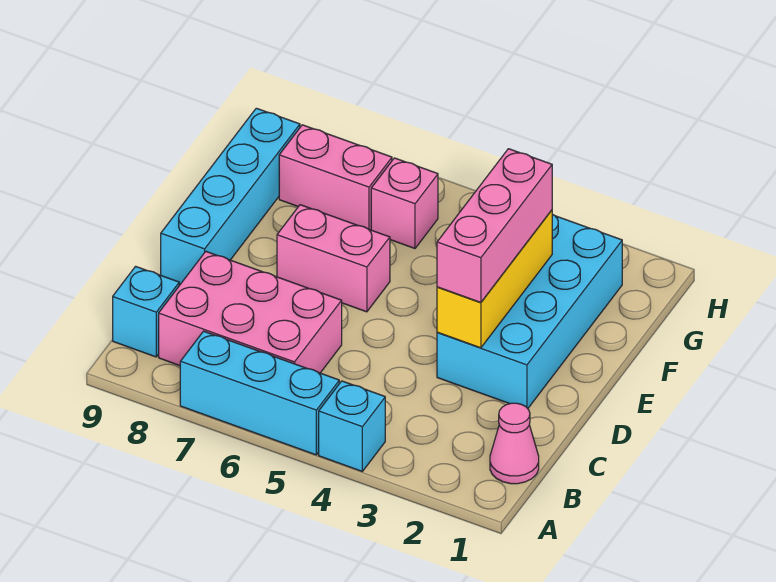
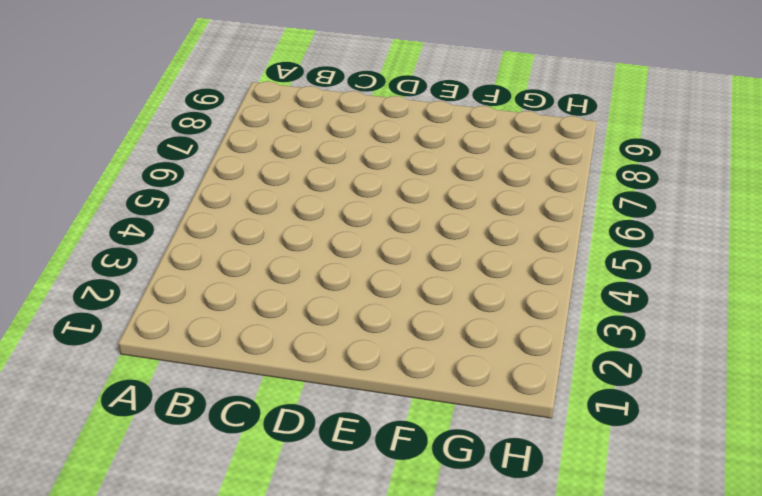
none -> cyan brick A4 level 1
none -> cyan brick A5:A7 level 1
none -> pink cone B1 level 1

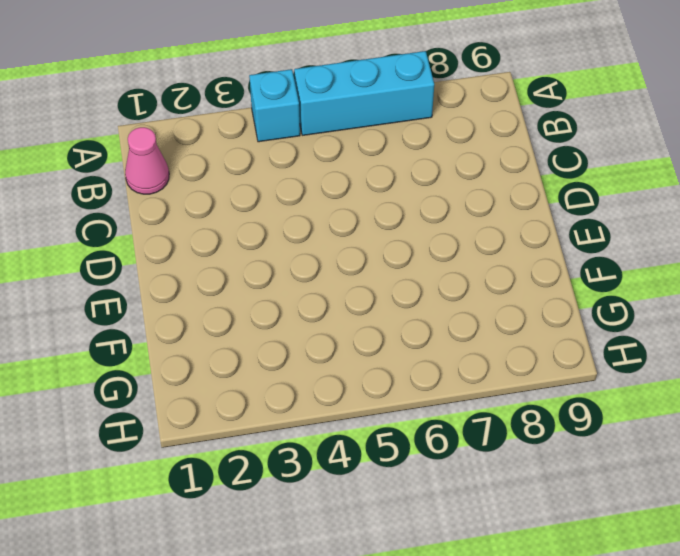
none -> pink brick B6:C8 level 1
none -> cyan brick B9 level 1
none -> cyan brick D2:G3 level 1

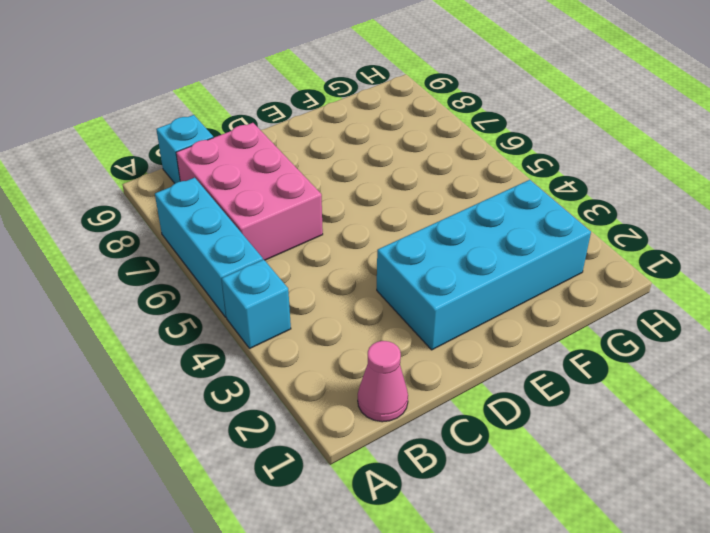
none -> cyan brick D9:G9 level 1
none -> pink brick E6:E7 level 1
none -> pink brick G6 level 1

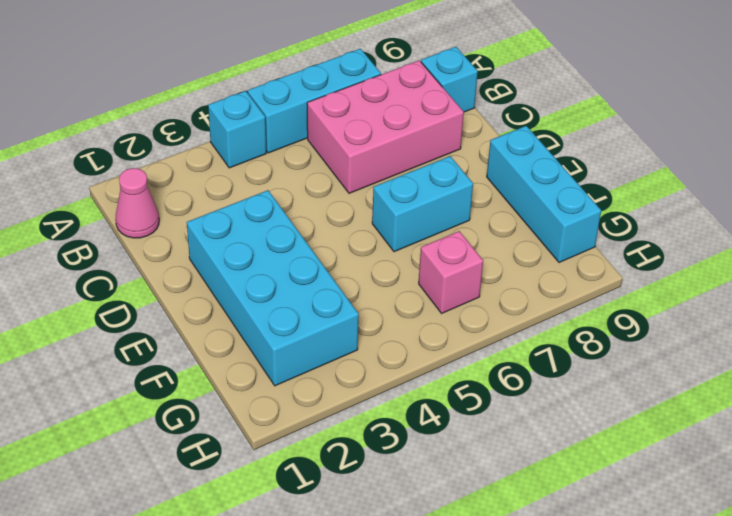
cyan brick E6:E7 level 1 -> pink brick E6:E7 level 1
cyan brick E9:G9 level 1 -> cyan brick D9:G9 level 1
none -> pink brick G7:G8 level 1
none -> yellow brick D3:F3 level 2
none -> pink brick D3:F3 level 3

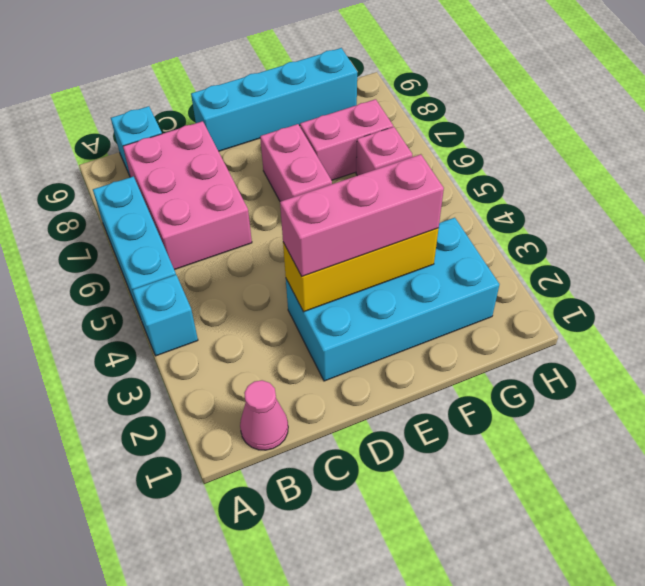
pink brick F7:G7 level 1 -> pink brick G7:G8 level 1

